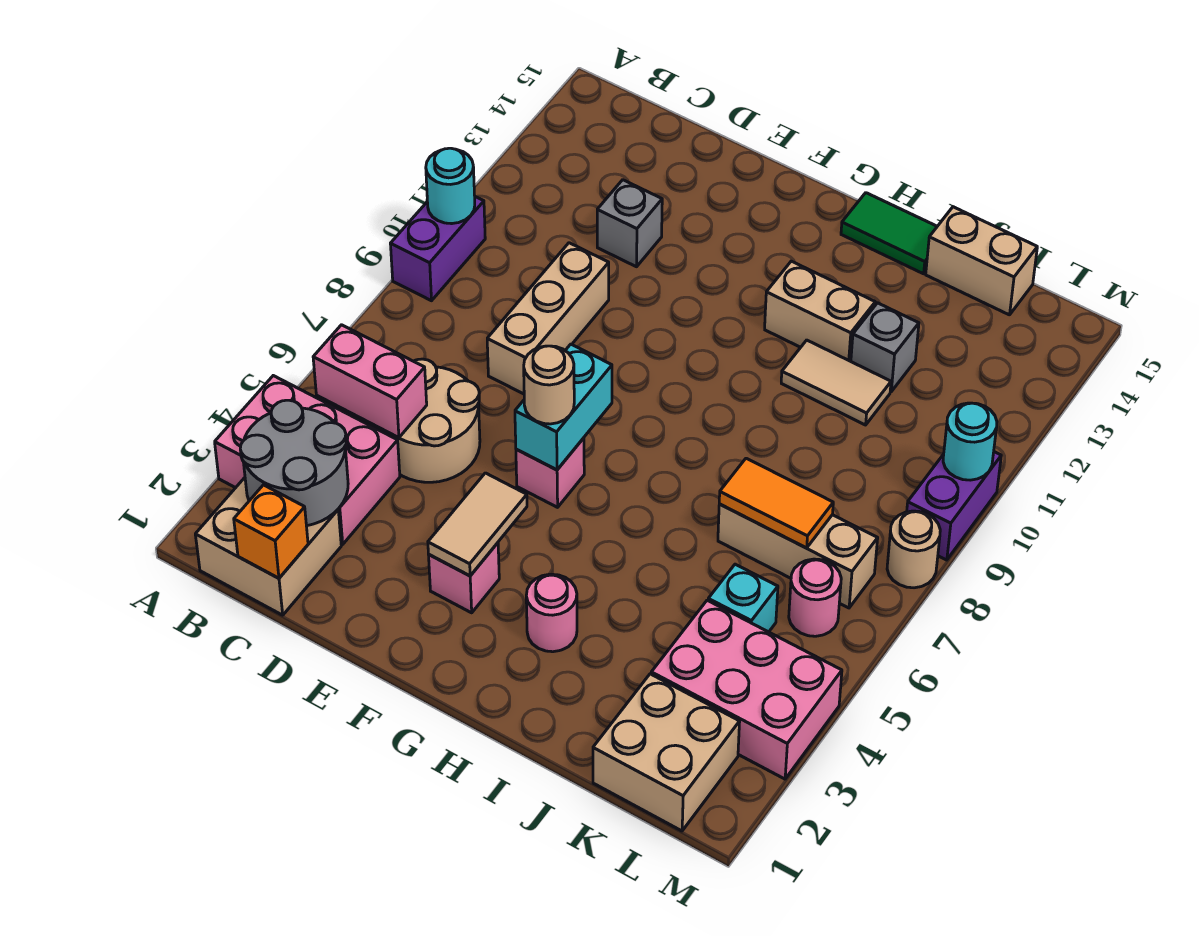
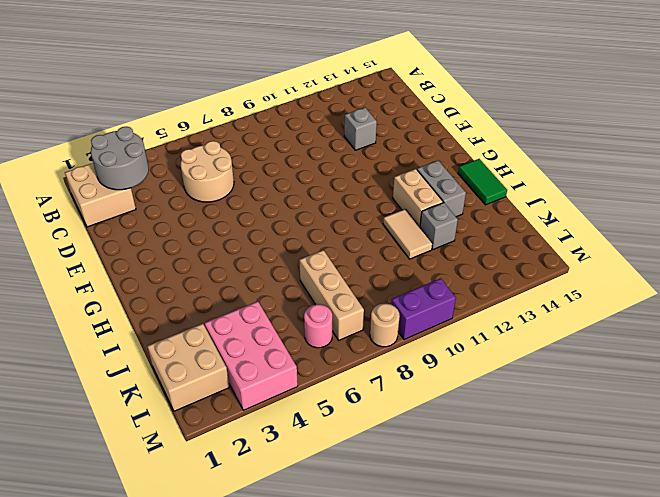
grey brick H13:I13 level 1 -> none
none -> pink brick A3:C4 level 1
none -> purple brick A9:A10 level 1
none -> tan brick D8:D10 level 1
none -> pink brick F3 level 1

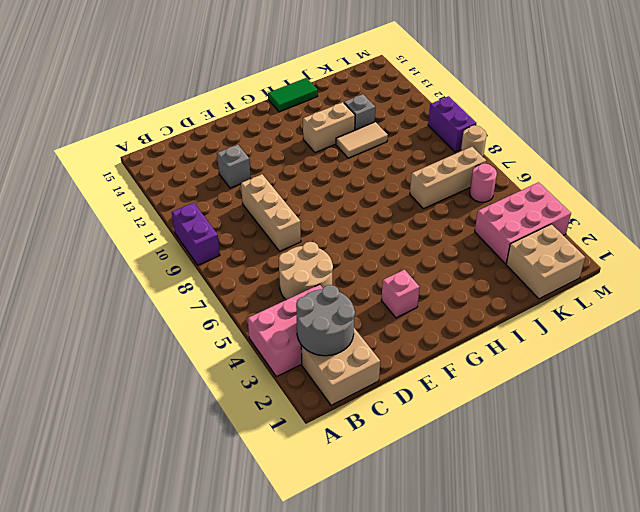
none -> pink brick F6 level 1
none -> pink round brick H3 level 1
none -> tan brick J15:K15 level 1
none -> cyan brick K5 level 1

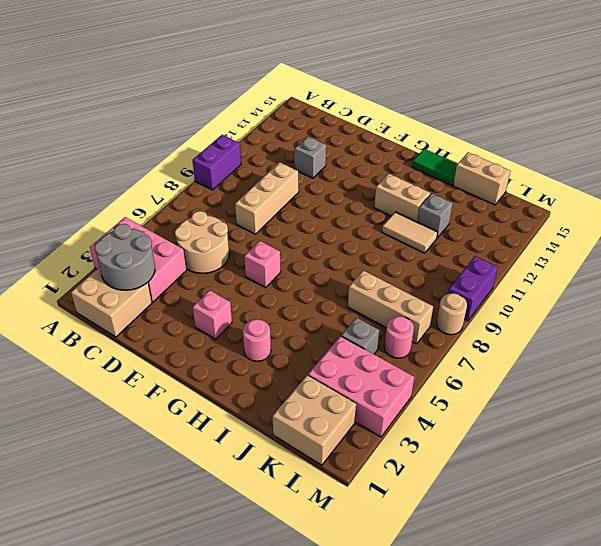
grey brick K5 level 1 -> cyan brick K5 level 1
none -> cyan round brick A10 level 2
none -> pink brick B5:C5 level 2
none -> orange brick C1 level 2
none -> tan tile F3:F4 level 2

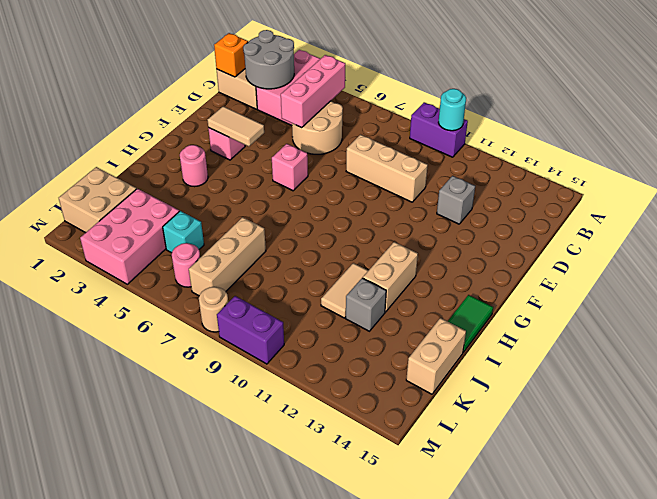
pink brick B5:D5 level 2 -> pink brick B5:C5 level 2
none -> cyan brick F6:F7 level 2
none -> orange tile J7:K7 level 2
none -> cyan round brick M10 level 2
none -> tan round brick F6 level 3

